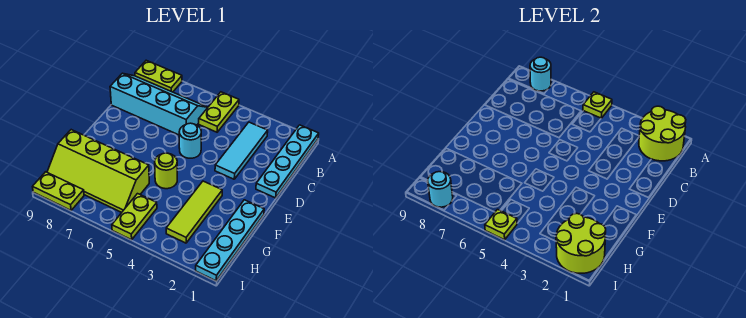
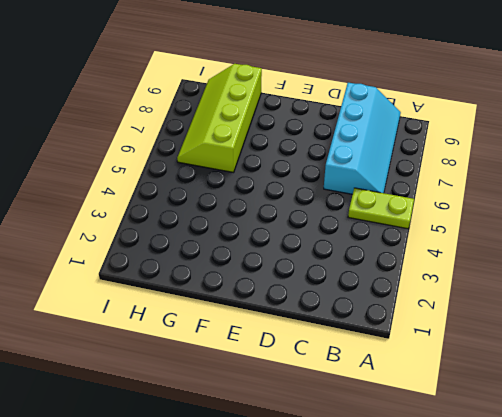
none -> cyan plate A1:D1 level 1
none -> lime plate A8:A9 level 1
none -> cyan tile B3:D3 level 1

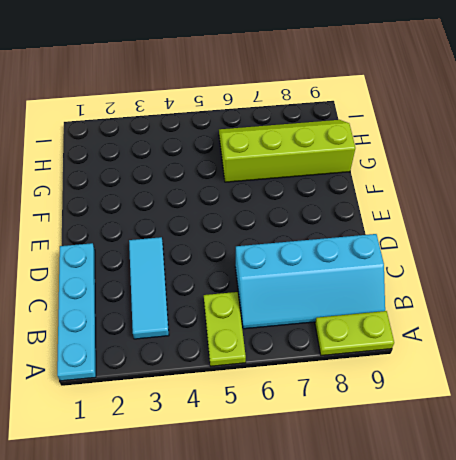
none -> cyan round brick D5 level 1
none -> cyan plate F1:I1 level 1
none -> lime tile F3:H3 level 1

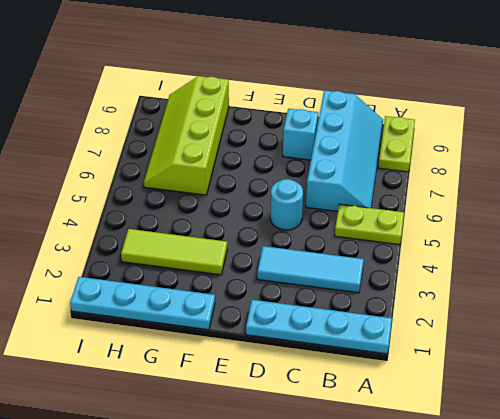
cyan brick D8 level 1 -> none
none -> lime round brick F5 level 1
none -> lime plate H5:I5 level 1
none -> lime plate I8:I9 level 1

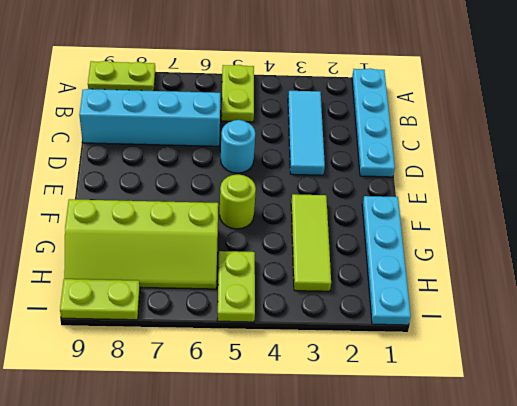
none -> lime round brick A1:B2 level 2
none -> lime plate A5 level 2
none -> cyan round brick A8 level 2

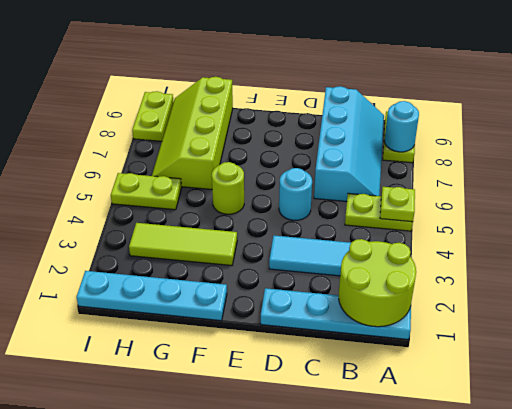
none -> lime round brick H1:I2 level 2
none -> lime plate I5 level 2
none -> cyan round brick I8 level 2

